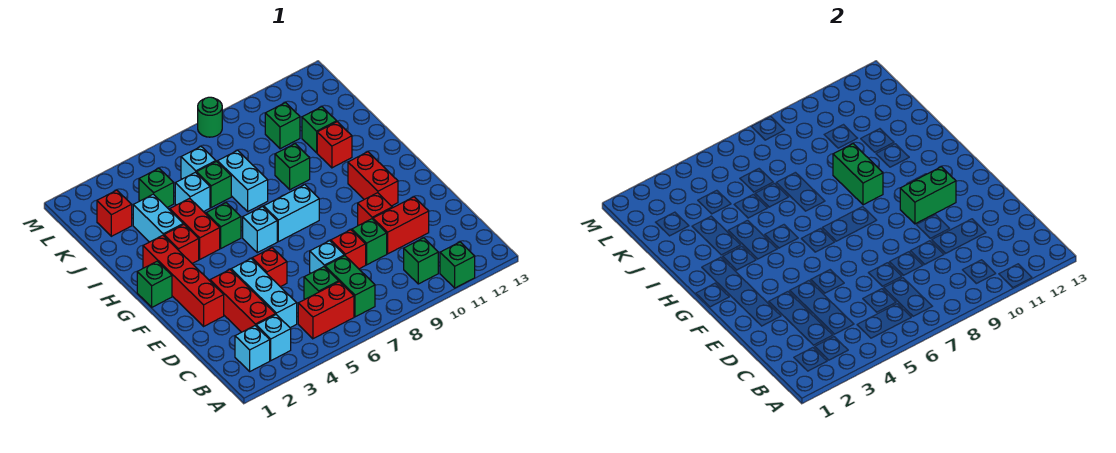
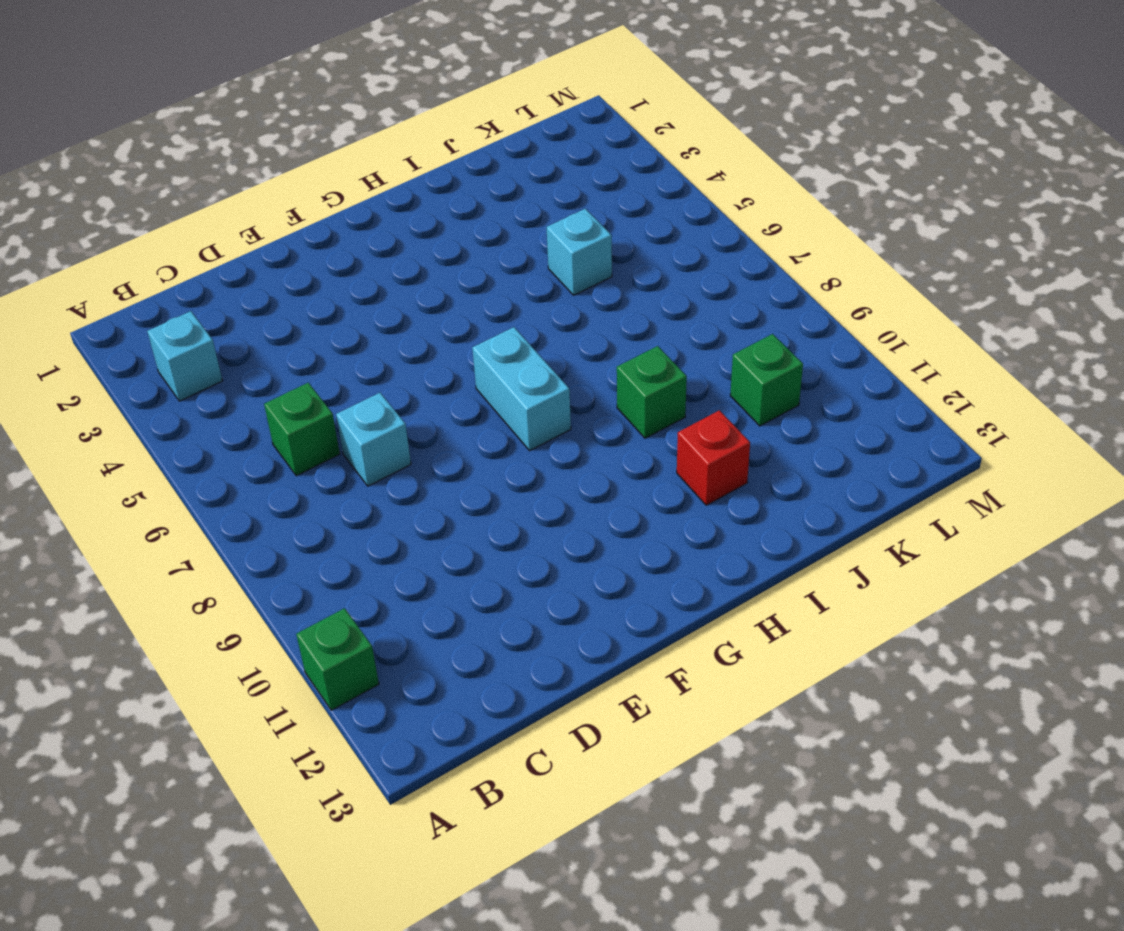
none -> cyan brick B2 level 1
none -> red brick B5:B6 level 1
none -> green brick B7:C7 level 1
none -> green brick B10 level 1

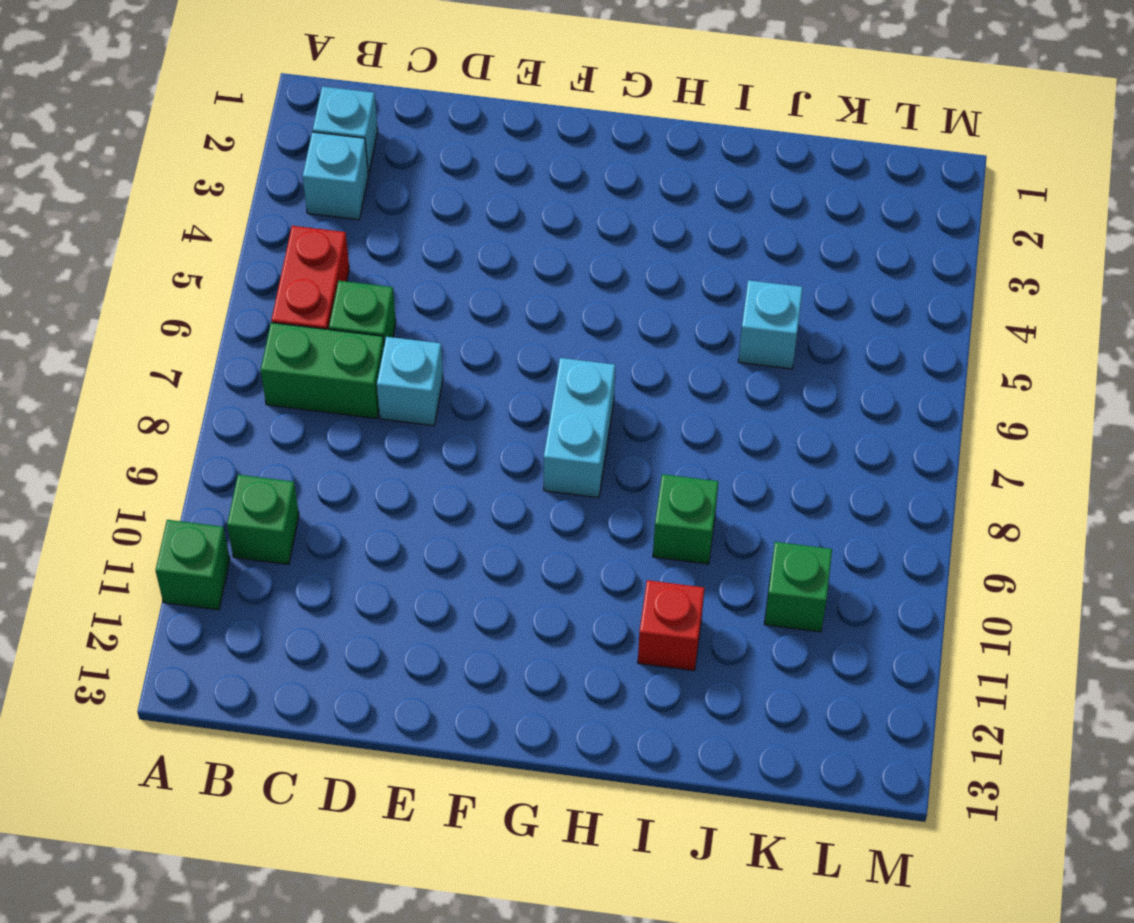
none -> red brick C3:E3 level 1
none -> cyan brick C4:E4 level 1
none -> red brick D8 level 1
none -> green brick D9 level 1

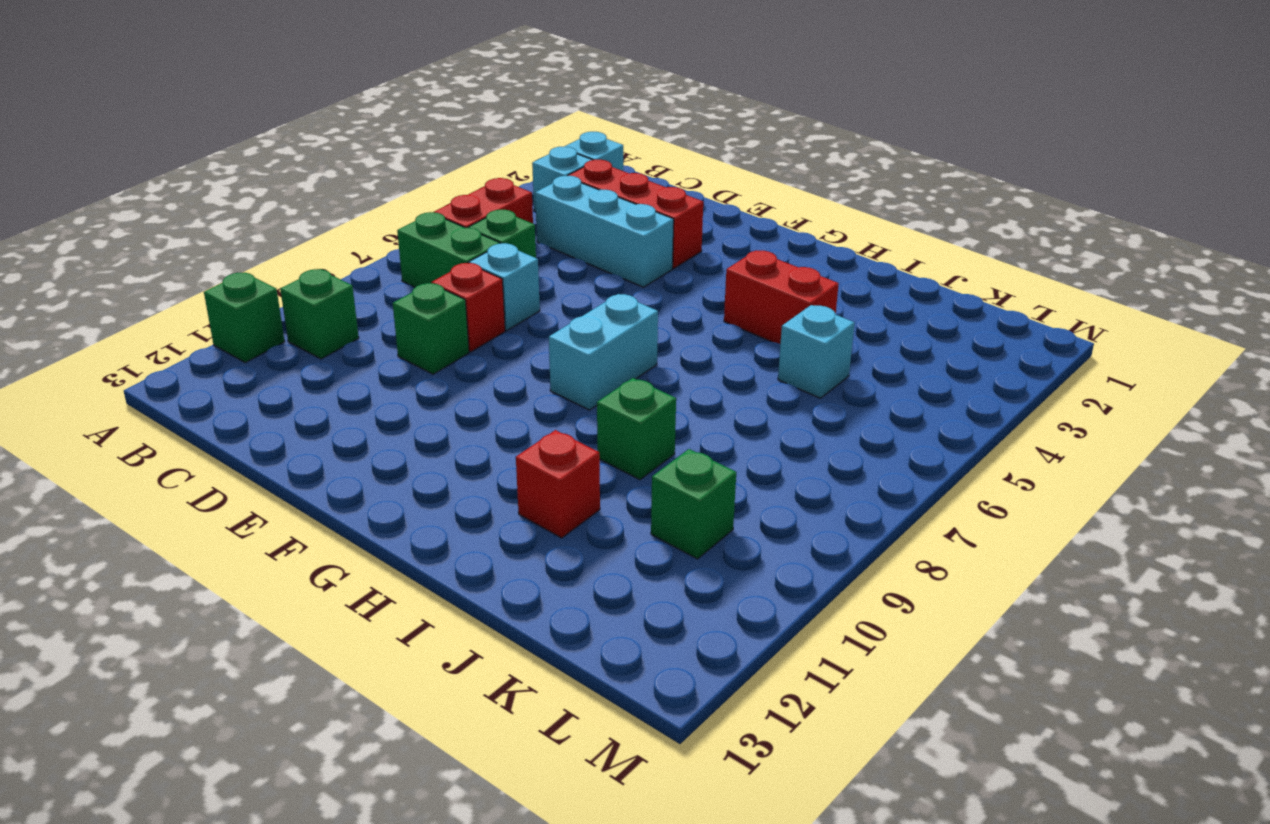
none -> red brick D10:D11 level 1
none -> red brick E2:H2 level 1
none -> red brick E5 level 1
none -> red brick E10 level 1

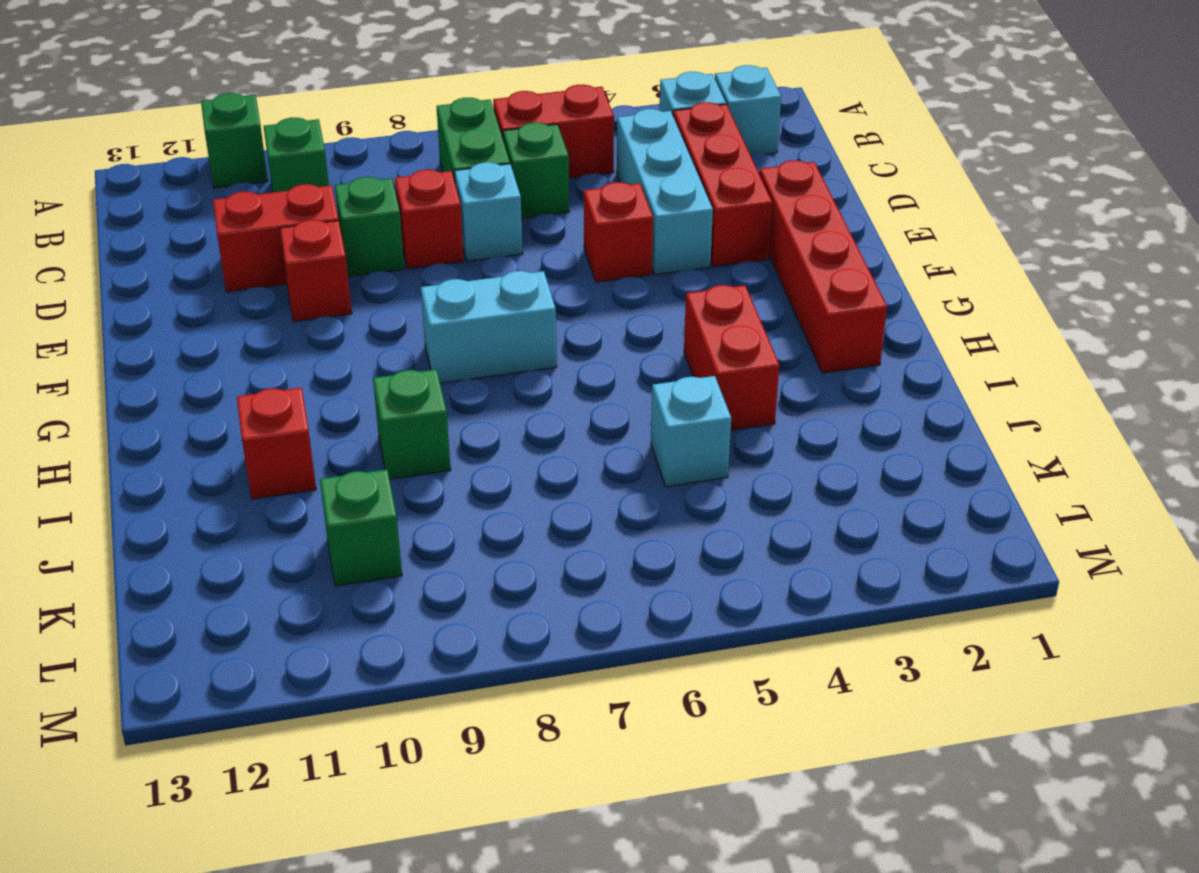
none -> red brick F11:G11 level 1
none -> green brick G1 level 1
none -> cyan brick G6 level 1
none -> red brick H3 level 1

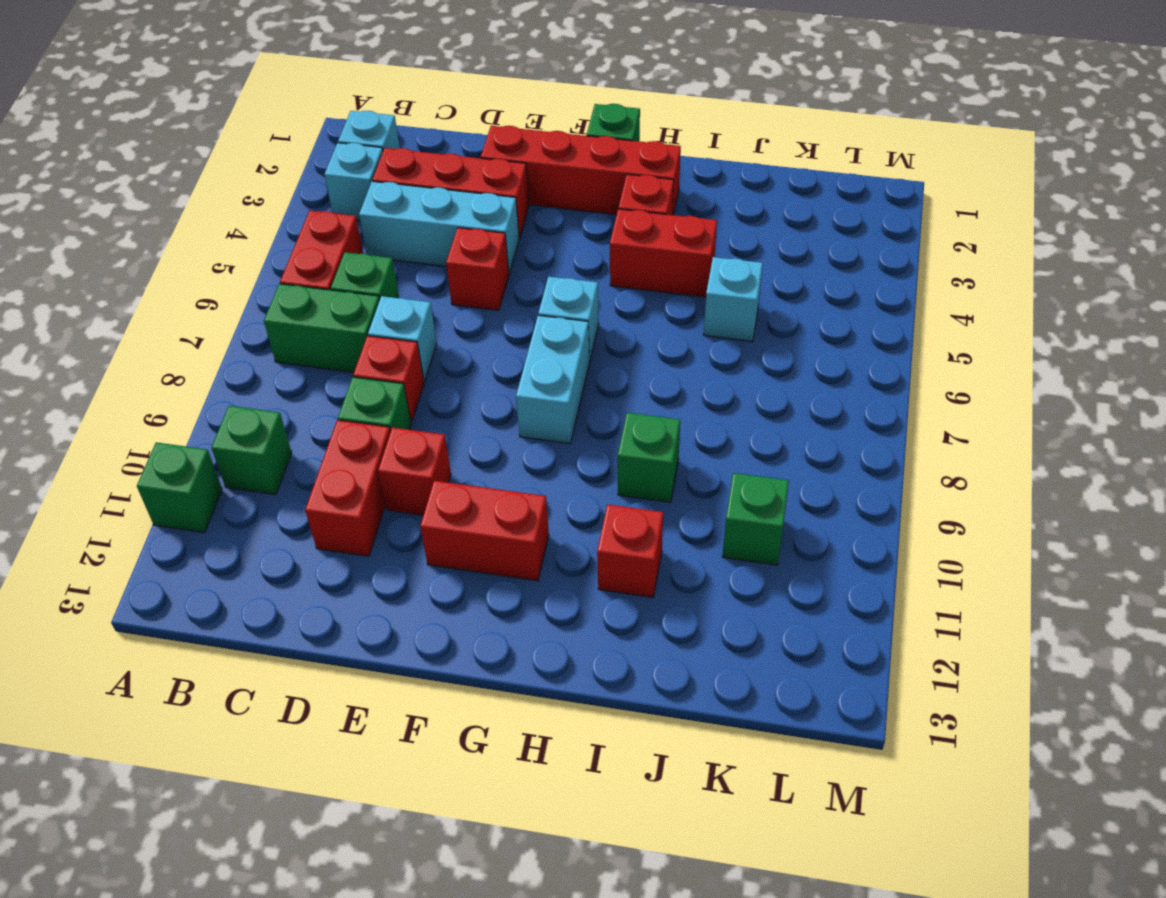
none -> green brick H5 level 1
none -> cyan brick I3:J3 level 1
none -> cyan brick I7:J7 level 1
none -> green brick J6 level 1

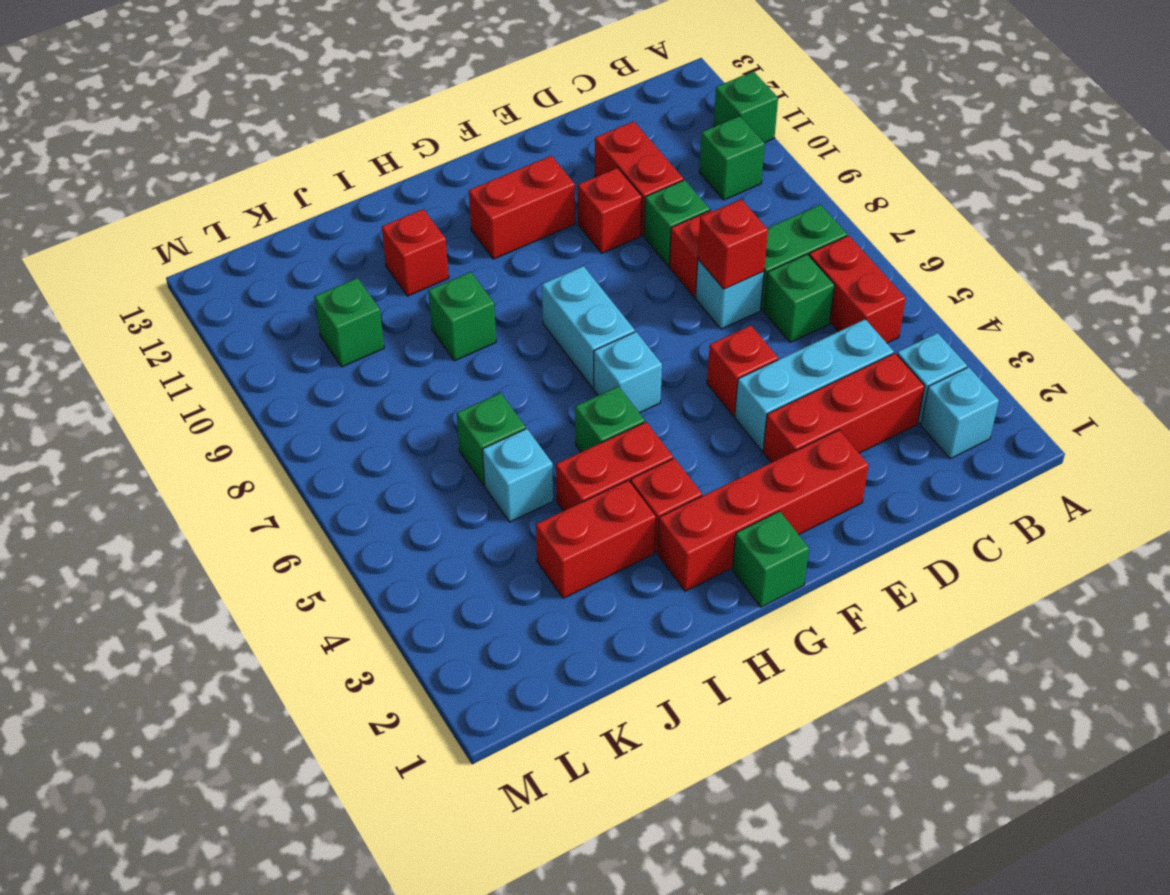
red brick D7 level 2 -> red brick K2 level 1
red brick I3:J3 level 1 -> cyan brick I3:J3 level 1
none -> cyan brick I7:J7 level 1
none -> green brick J11 level 1
none -> green brick K4 level 1
none -> cyan brick K6 level 1

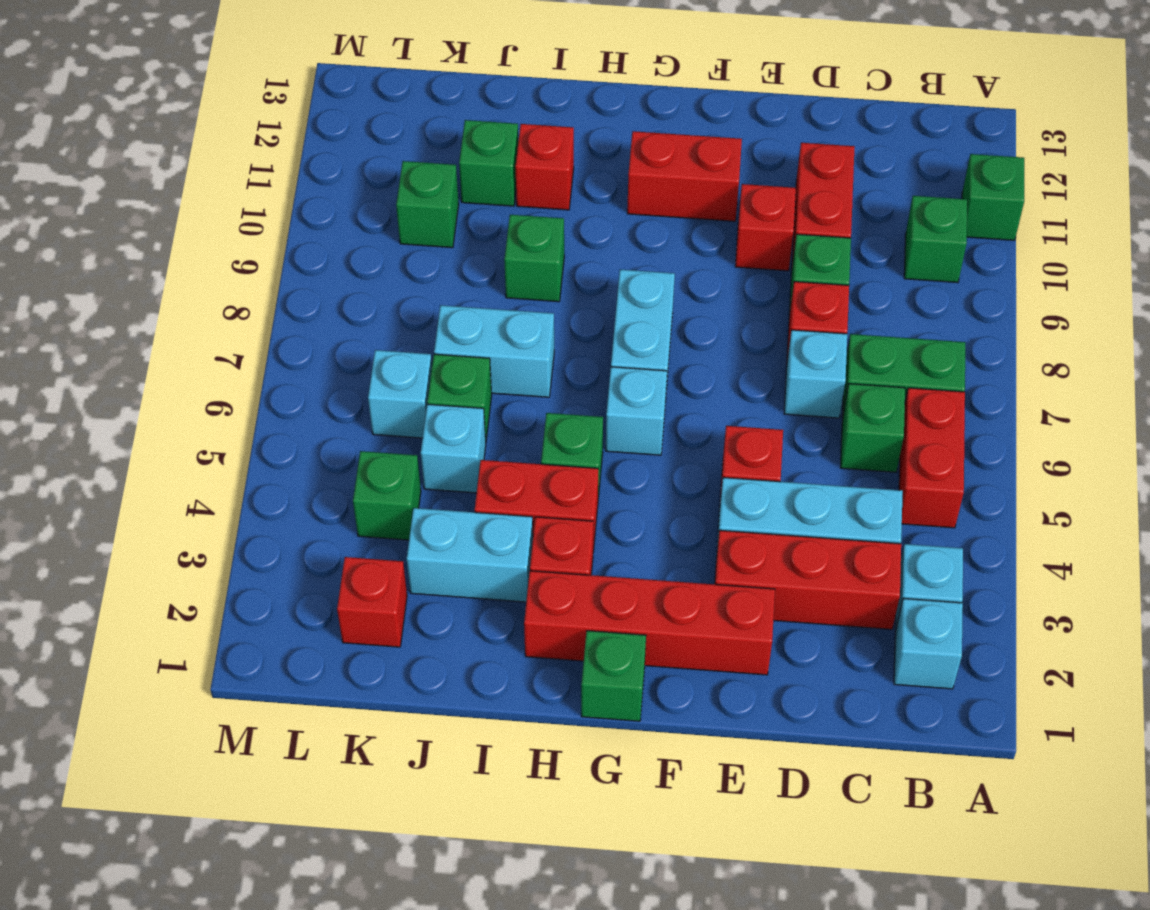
none -> green round brick M8 level 1
none -> green brick F10:F11 level 2
none -> green brick H9:I9 level 2

